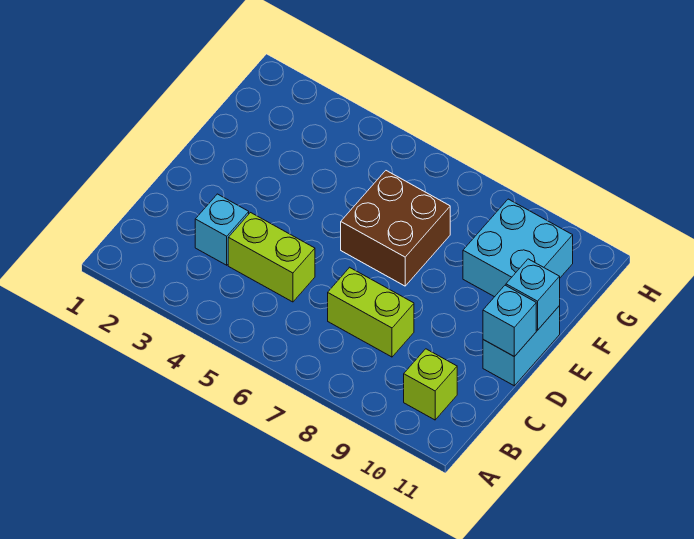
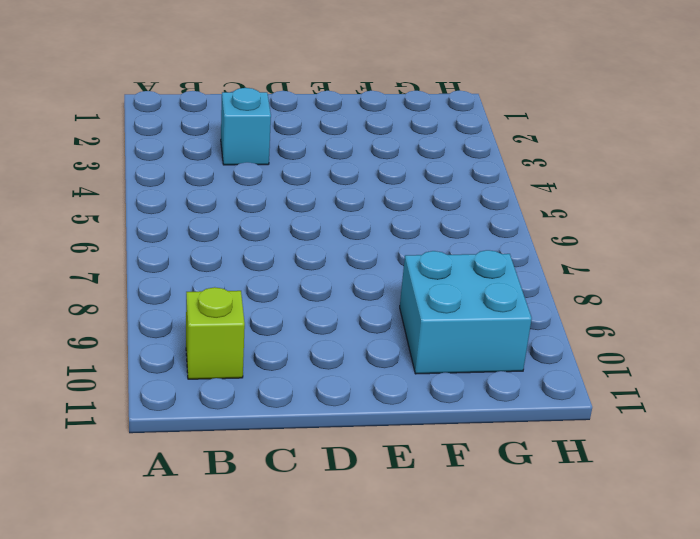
none -> lime brick C4:C5 level 1
none -> lime brick C7:C8 level 1

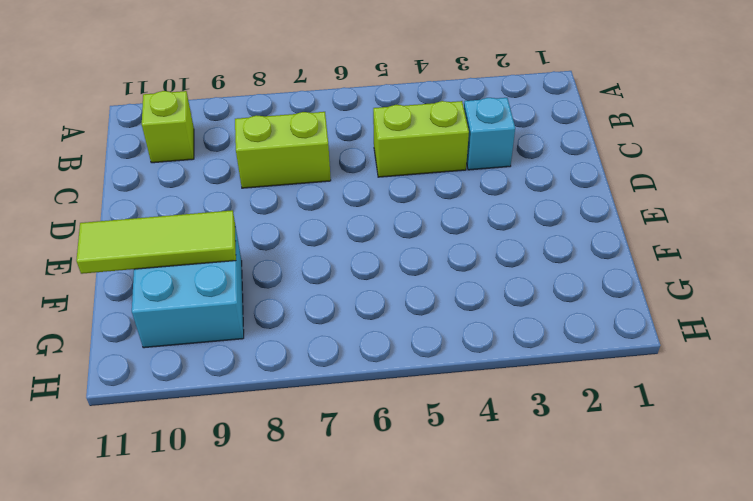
lime tile F9:F11 level 2 -> none
none -> cyan brick D11:E11 level 1
none -> brown brick E6:F7 level 1

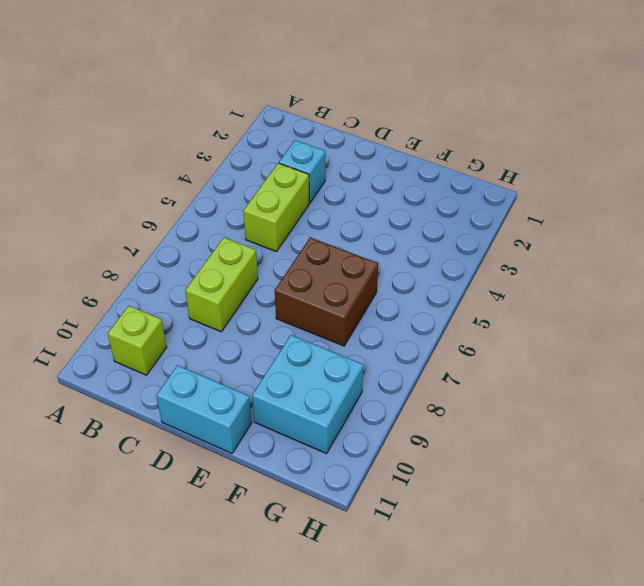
none -> cyan brick D11 level 2
none -> cyan brick E11 level 2

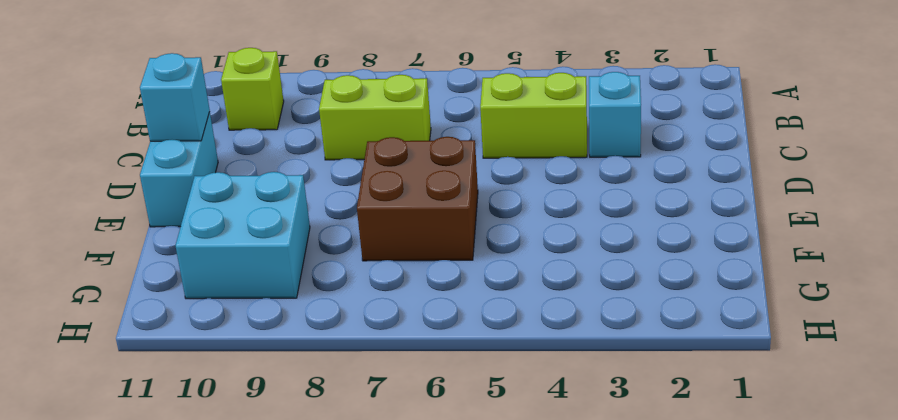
none -> cyan brick E11 level 2

